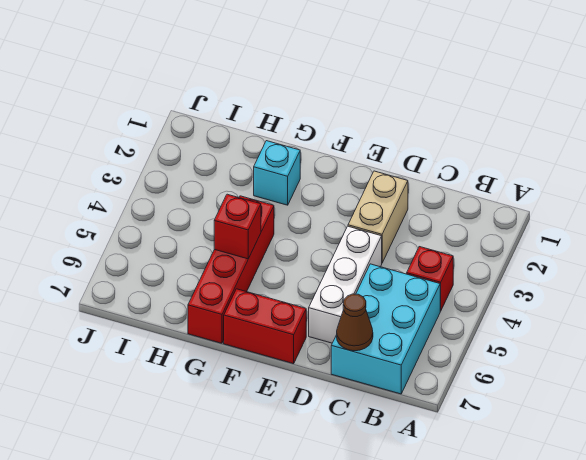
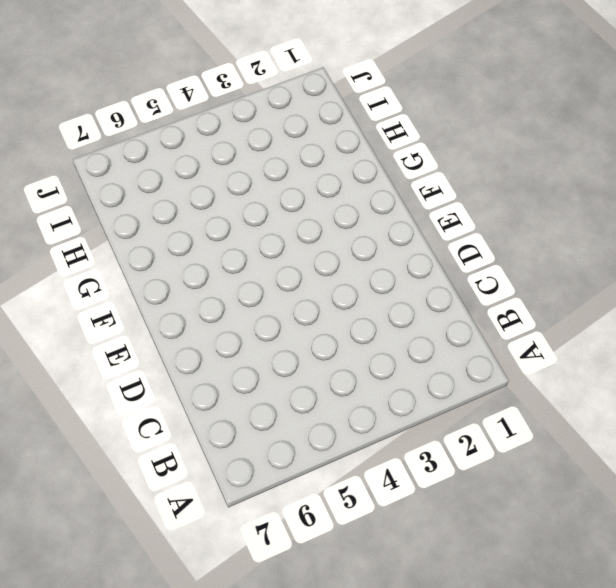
none -> red brick B4 level 1
none -> cyan brick B5:C7 level 1

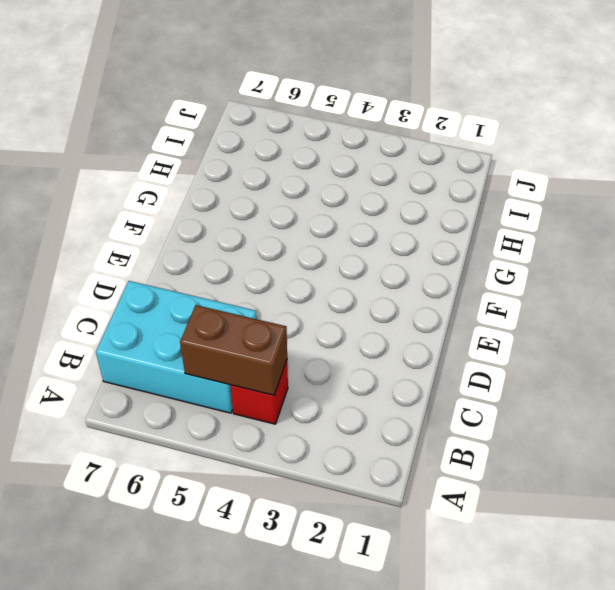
brown brick B4:B5 level 2 -> none
none -> tan brick D2:D3 level 1
none -> white brick D4:D6 level 1

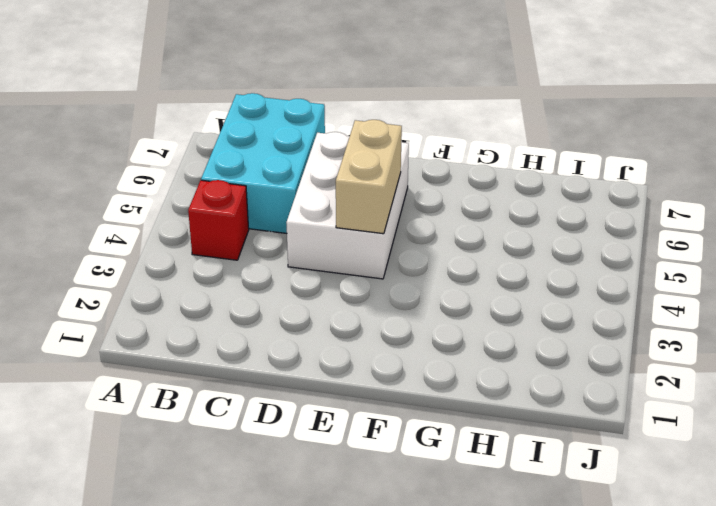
white brick D4:E6 level 1 -> white brick D4:D6 level 1
tan brick E4:E5 level 2 -> tan brick D2:D3 level 1
none -> red brick E7:F7 level 1
none -> cyan brick G2 level 1

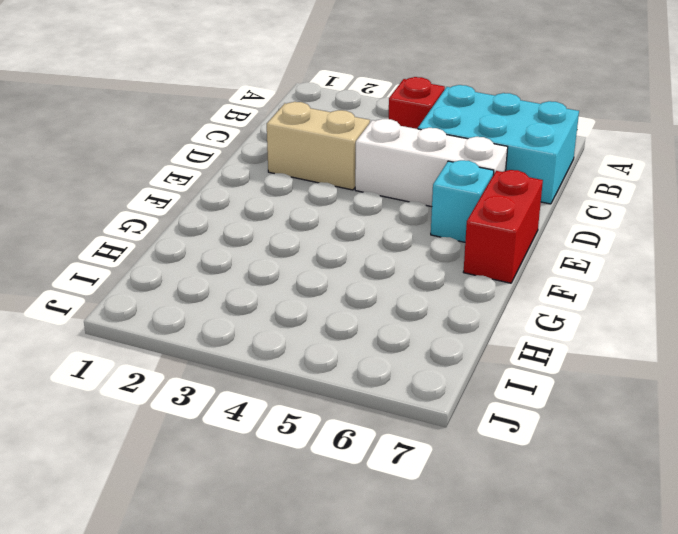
cyan brick E6 level 1 -> cyan brick G2 level 1
none -> red brick G4:G7 level 1
none -> brown cone C7 level 2

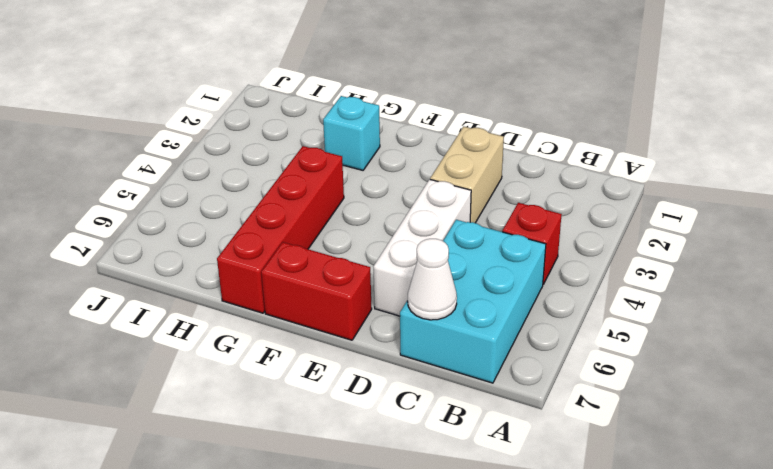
white cone C7 level 2 -> brown cone C7 level 2
none -> red brick G5 level 2

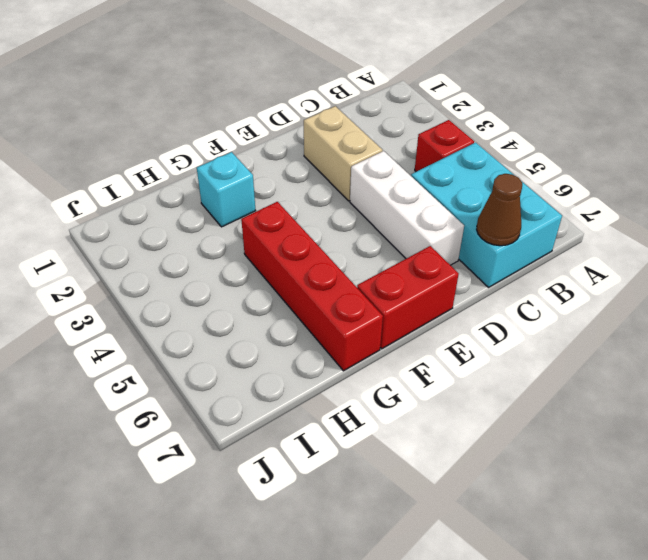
none -> red brick G5 level 2

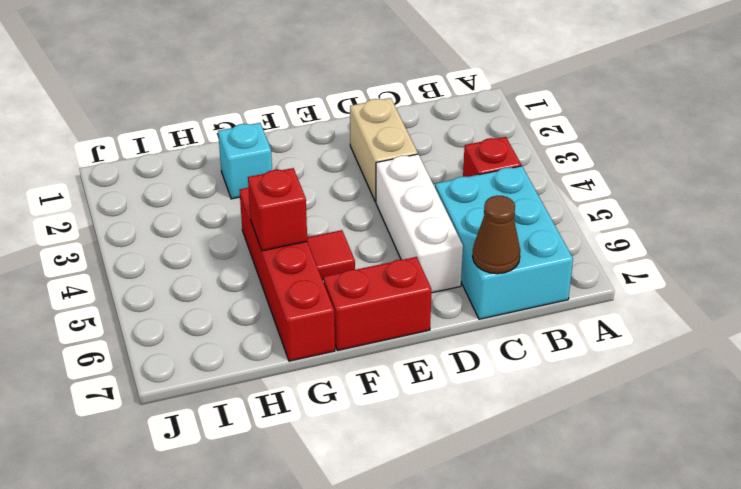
red tile F5 level 1 -> none

